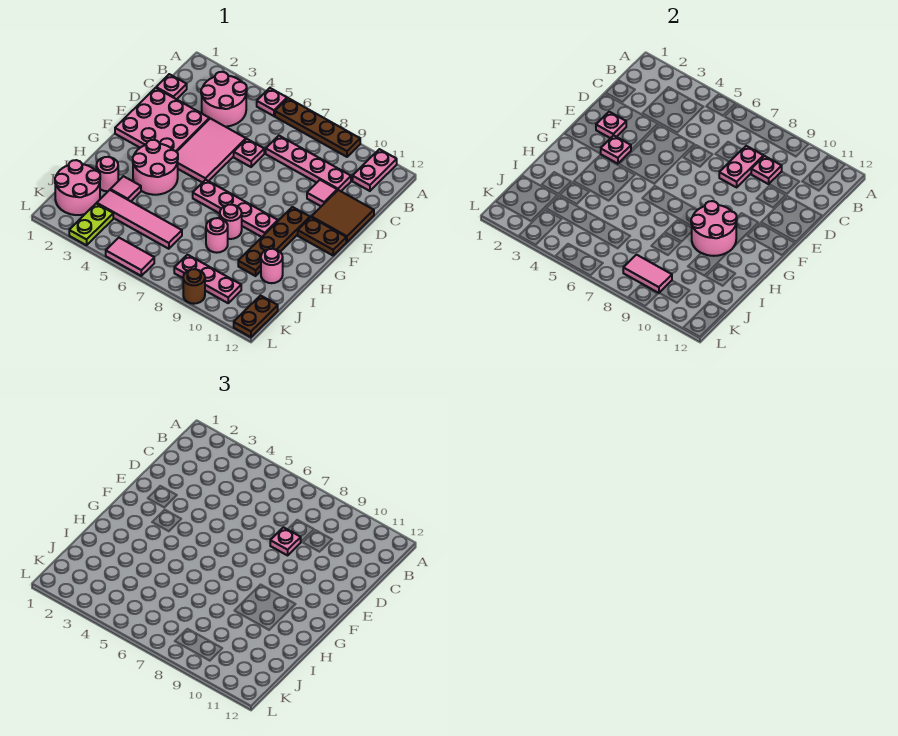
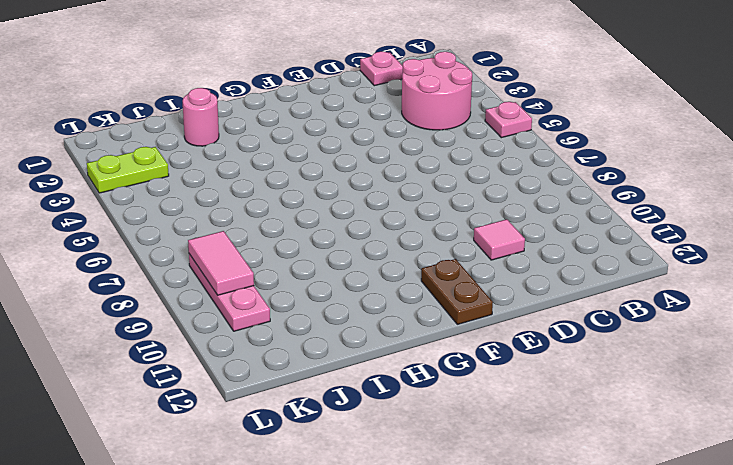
none -> brown plate A6:A9 level 1
none -> pink plate A11:B11 level 1
none -> pink plate C7:C10 level 1
none -> pink plate D1:F3 level 1

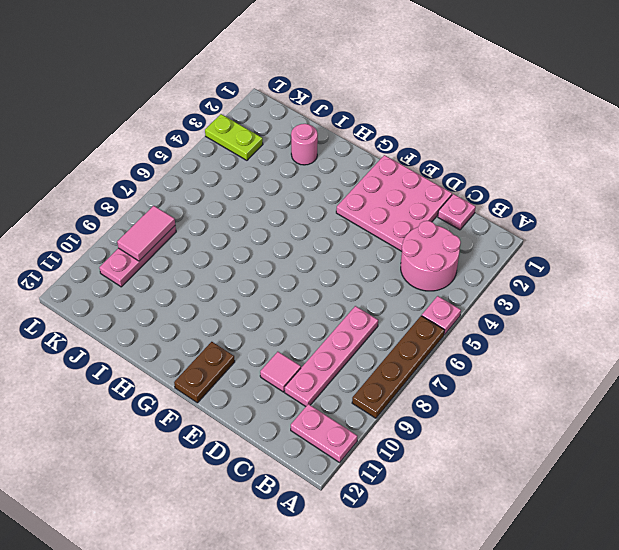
none -> pink tile D4:F5 level 1
none -> pink plate D6 level 1
none -> brown tile D11:E12 level 1
none -> brown plate F10:I10 level 1

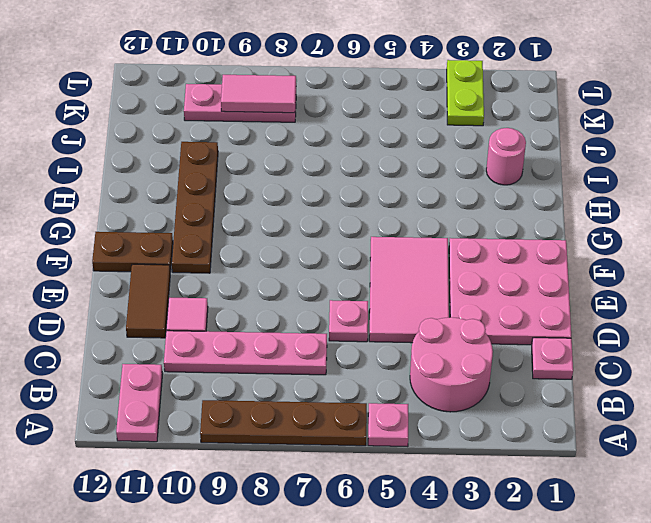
brown tile D11:E11 level 1 -> brown tile D11:E12 level 1
none -> pink round brick G3:H4 level 1
none -> pink plate G6:G9 level 1
none -> pink round brick H8 level 1
none -> pink tile I3 level 1

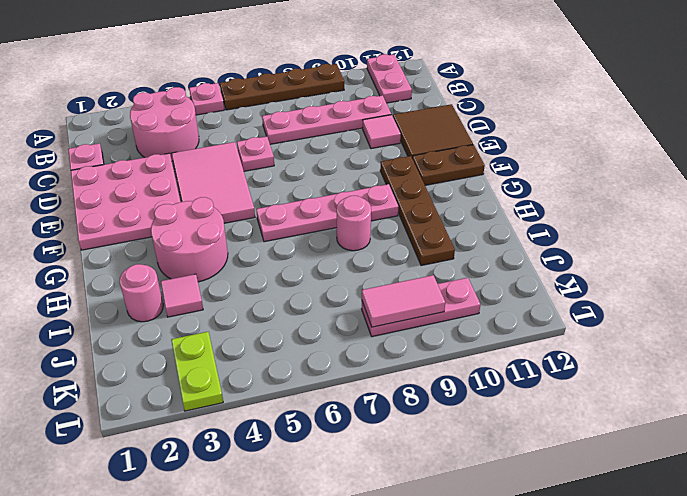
none -> pink round brick I8 level 1
none -> pink round brick I11 level 1
none -> pink round brick J1:K2 level 1
none -> pink tile J3:J6 level 1

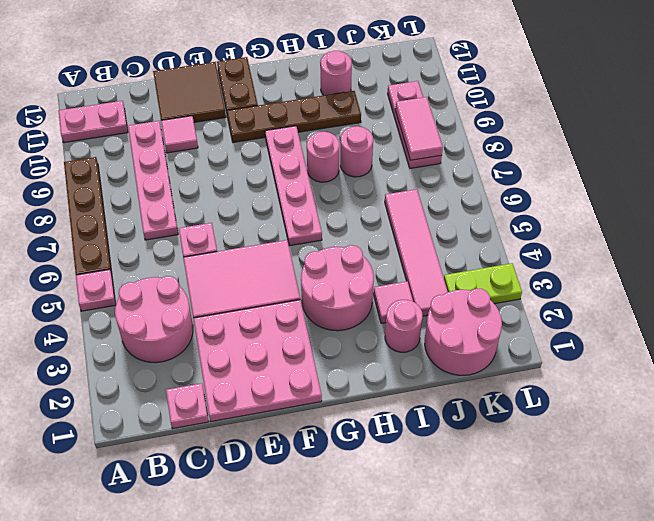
none -> brown plate K12:L12 level 1
none -> pink tile L5:L6 level 1
none -> brown round brick L9 level 1
none -> pink plate C8:D8 level 2

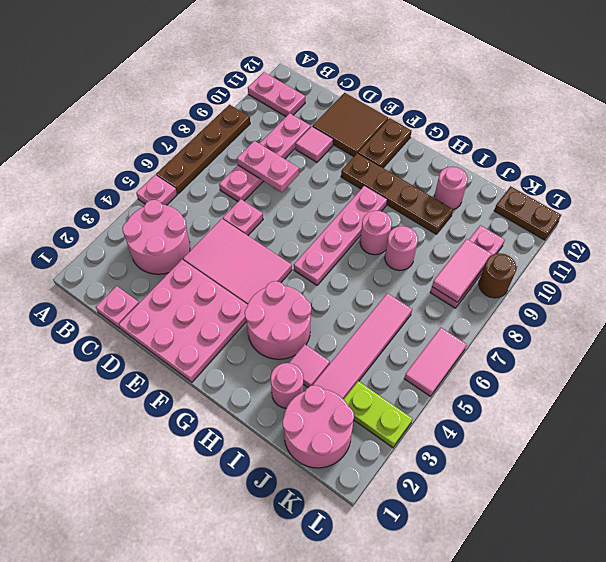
none -> pink plate C9 level 2
none -> pink plate E2 level 2
none -> pink plate F3 level 2
none -> pink round brick G9:H10 level 2

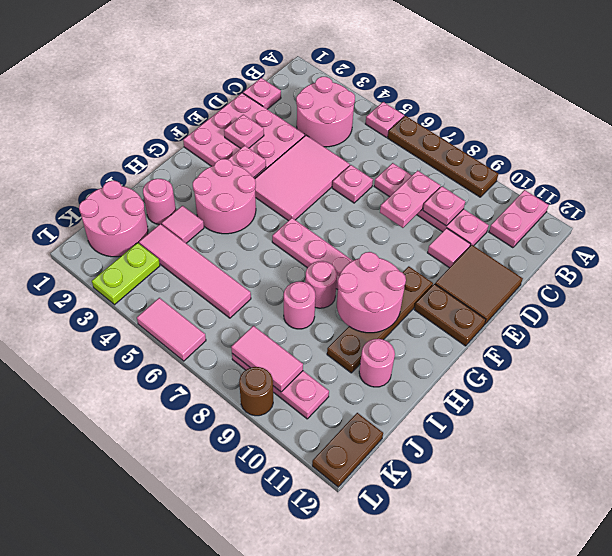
none -> pink plate D8 level 3

